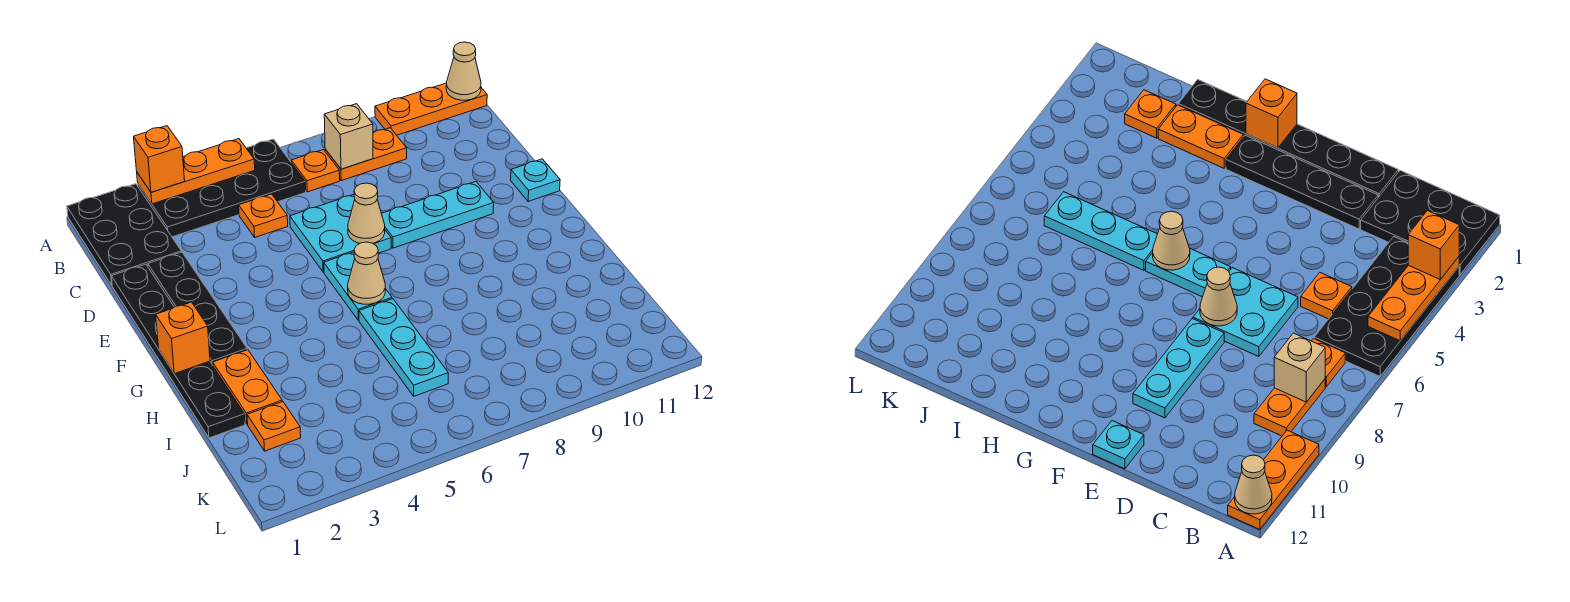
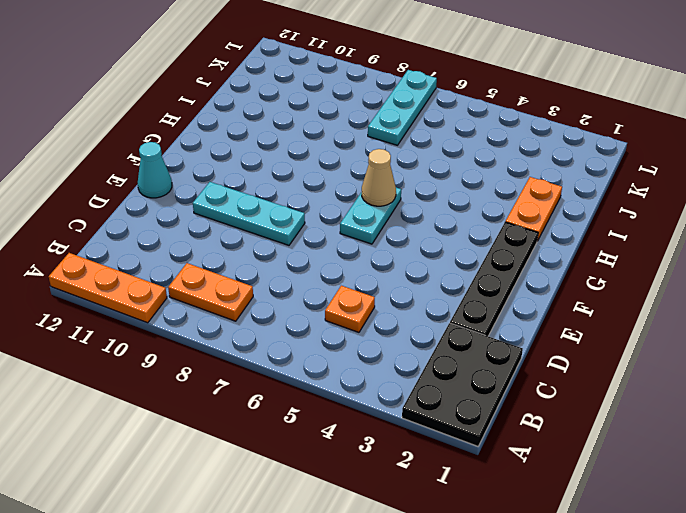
cyan cone E12 level 1 -> cyan plate E12 level 1
cyan plate J7:L7 level 1 -> cyan plate H6:J6 level 1
none -> black plate A3:B6 level 1
none -> orange plate B7 level 1
none -> black plate D1:I1 level 1

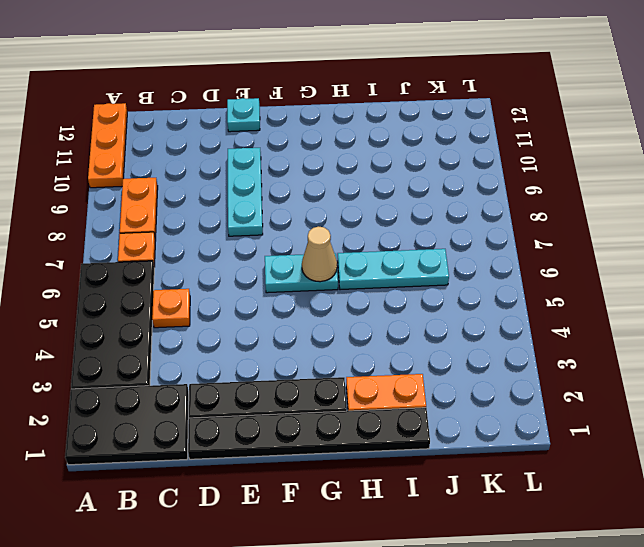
none -> cyan plate D6:E7 level 1
none -> orange plate J2 level 1
none -> orange plate A3:A5 level 2

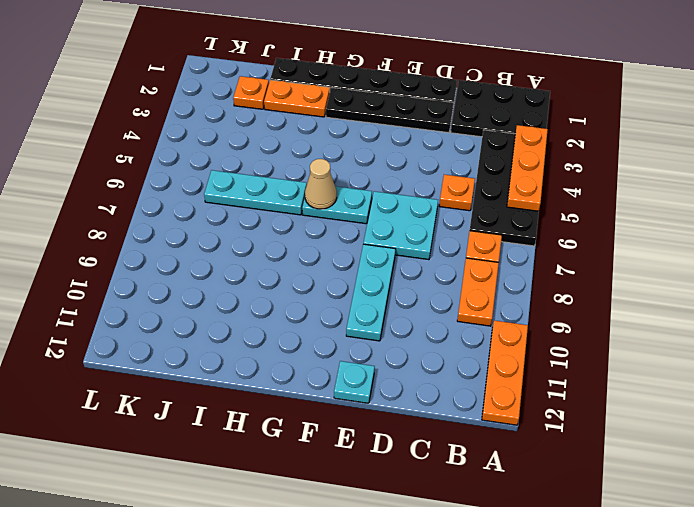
none -> tan cone A12 level 2
none -> tan brick B8 level 2
none -> tan cone E7 level 2

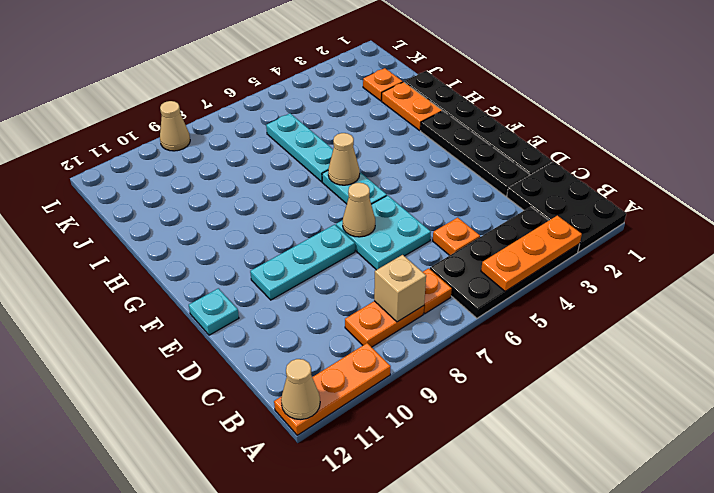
tan cone L9 level 1 -> none
none -> orange brick G1 level 2
none -> orange brick A3 level 3

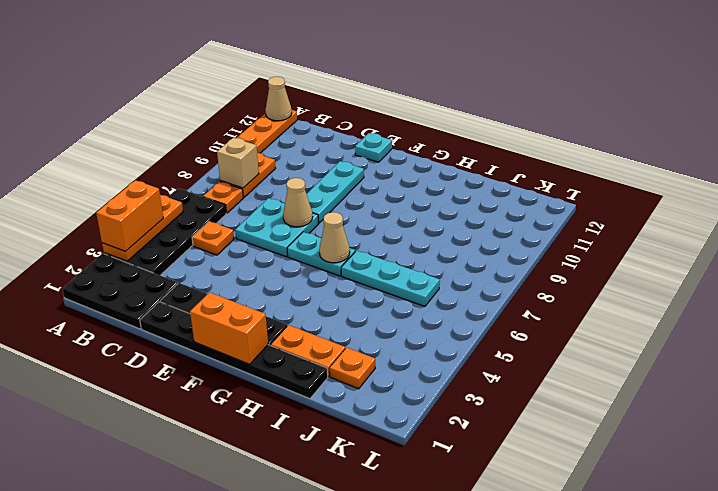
orange brick A3:A4 level 3 -> orange brick A3 level 3
orange brick F1:G1 level 2 -> orange brick G1 level 2

